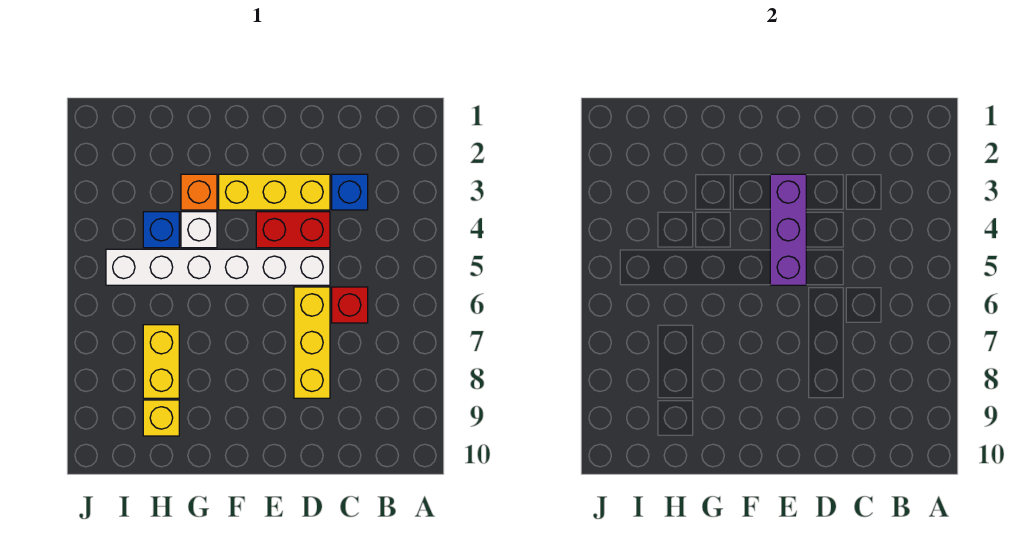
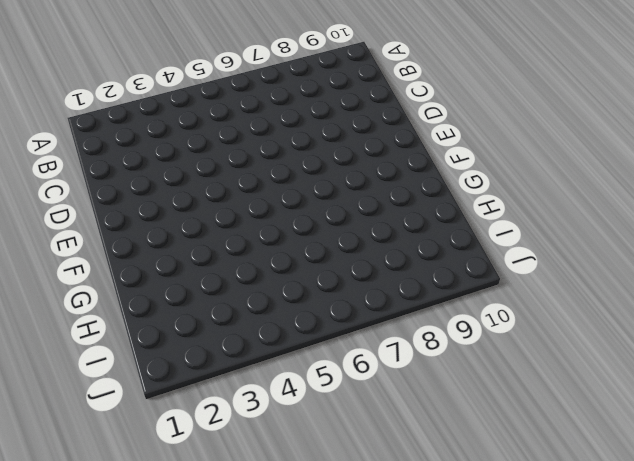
none -> blue brick C3 level 1
none -> red brick C6 level 1
none -> yellow brick D3:F3 level 1

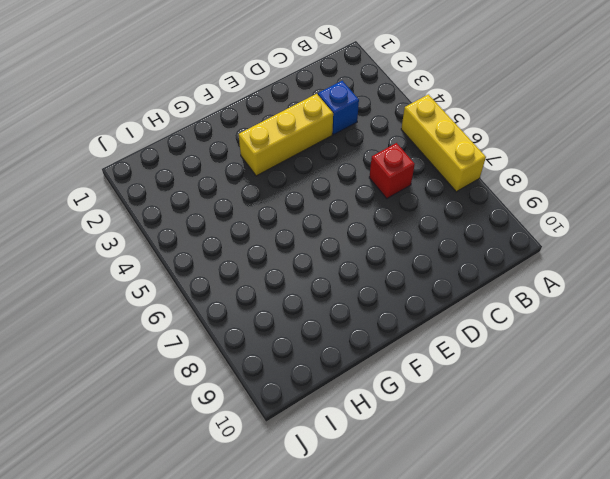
yellow brick A5:A7 level 1 -> yellow brick D6:D8 level 1
none -> red brick D4:E4 level 1
none -> white brick D5:I5 level 1
none -> orange brick G3 level 1

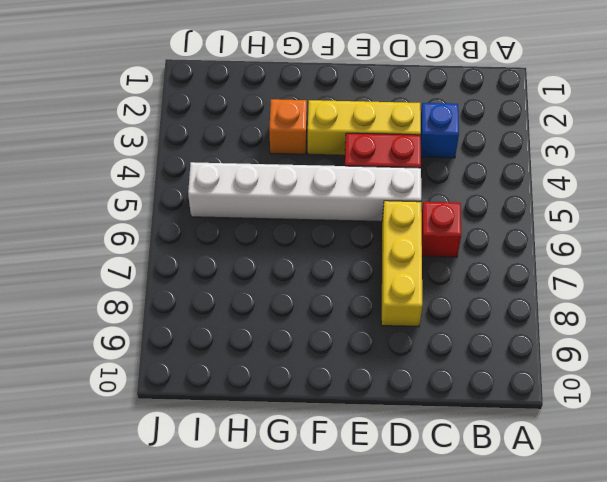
none -> white brick G4 level 1
none -> blue brick H4 level 1
none -> yellow brick H7:H8 level 1

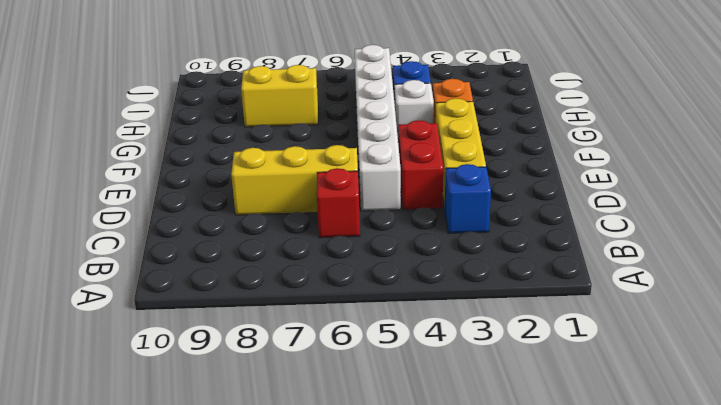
none -> yellow brick H9 level 1
none -> purple brick E3:E5 level 2

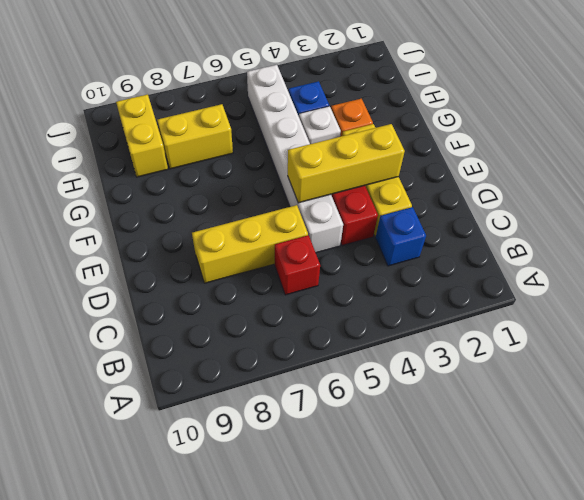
yellow brick E3:E5 level 2 -> purple brick E3:E5 level 2
yellow brick H9:I9 level 1 -> yellow brick H9 level 1

